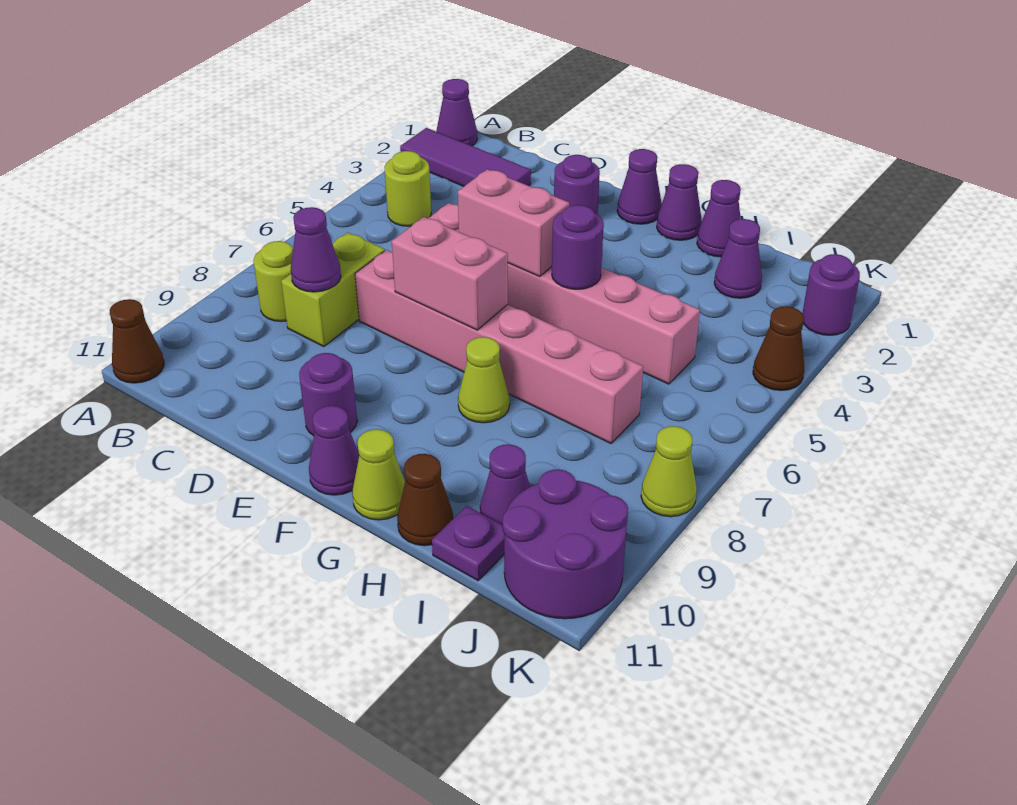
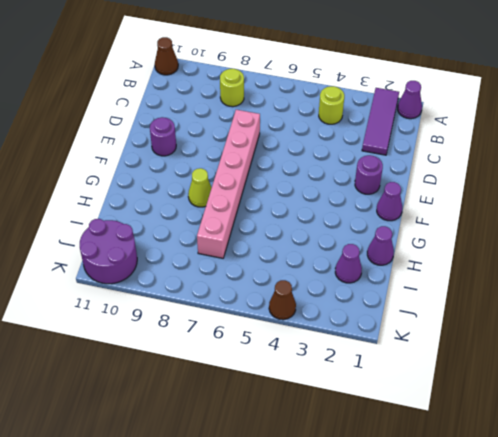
none -> lime brick C7:C8 level 1
none -> pink brick D5:I5 level 1
none -> purple cone F11 level 1

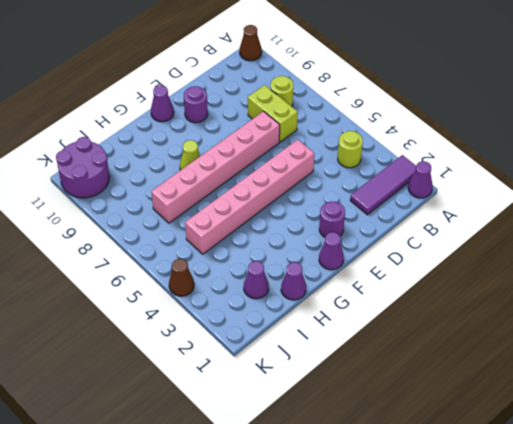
none -> purple cone G1 level 1
none -> lime cone G11 level 1
none -> brown cone H11 level 1

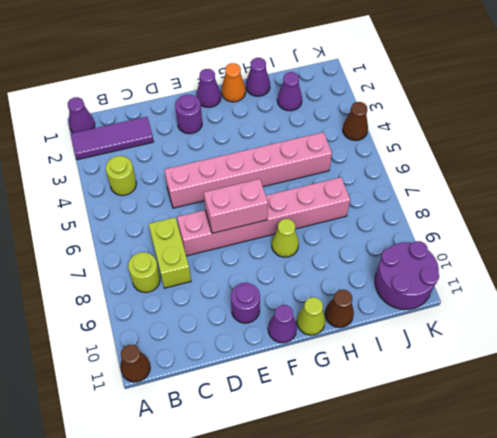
orange cone G1 level 1 -> purple cone G1 level 1
none -> purple cone I10 level 1
none -> purple plate I11 level 1
none -> purple round brick K2 level 1

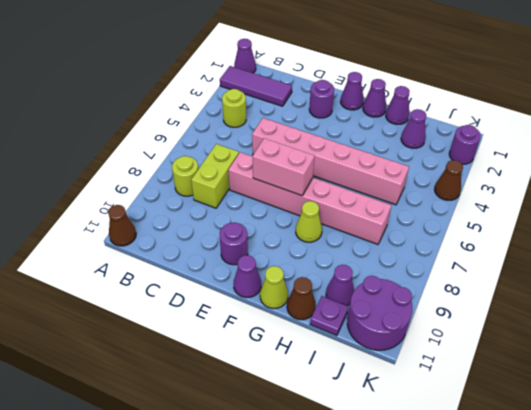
none -> lime cone K8 level 1
none -> purple cone C8 level 2
none -> pink brick E5:F5 level 2

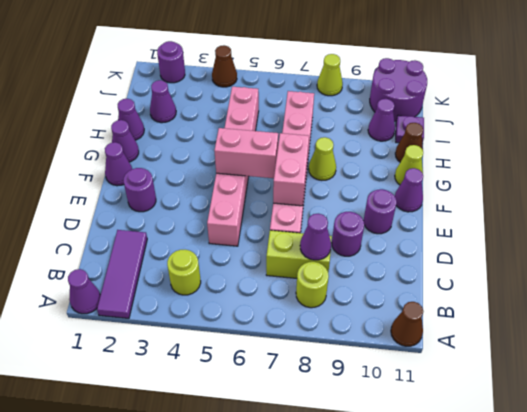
purple round brick D9 level 1 -> purple round brick G5 level 2
pink brick F5:F6 level 2 -> pink brick E5:F5 level 2

